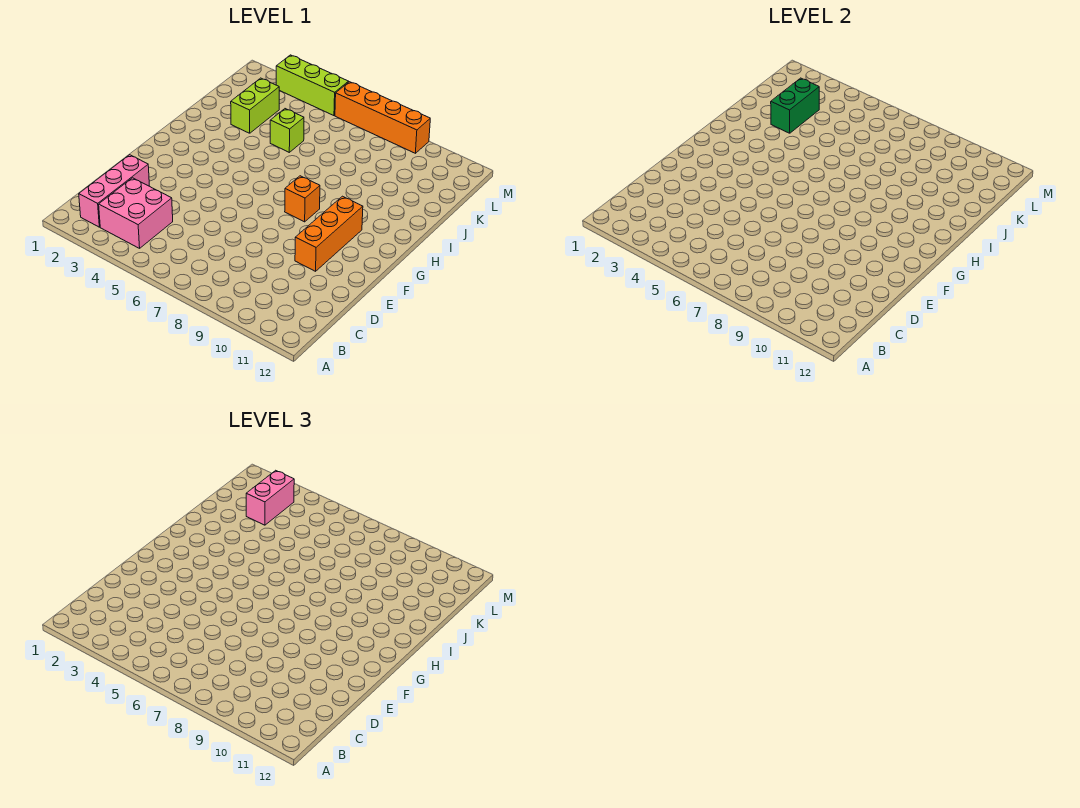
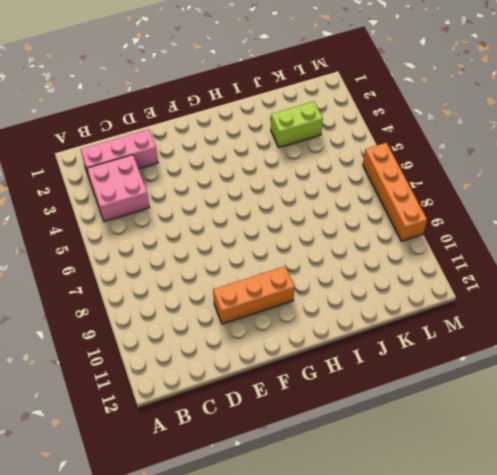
none -> orange brick G8 level 1
none -> lime brick J5 level 1

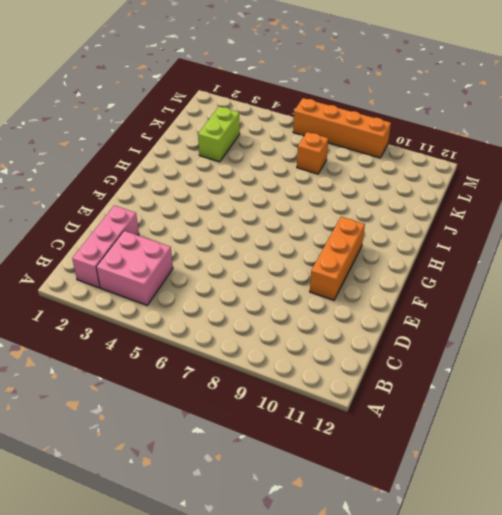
orange brick K7 level 1 -> orange brick G8 level 1
none -> lime brick J5 level 1
none -> lime brick M3:M5 level 1

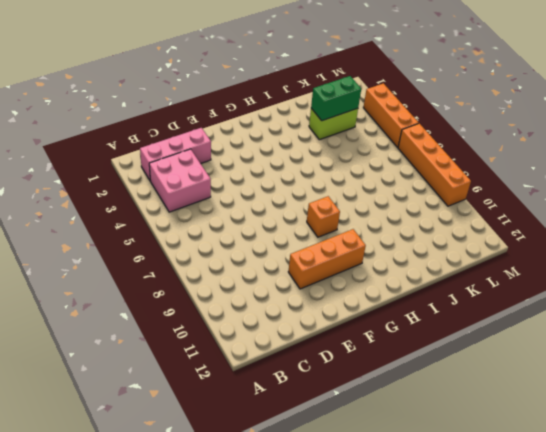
orange brick M3:M5 level 1 -> lime brick M3:M5 level 1
none -> lime brick J5 level 1
none -> pink brick K3:L3 level 3

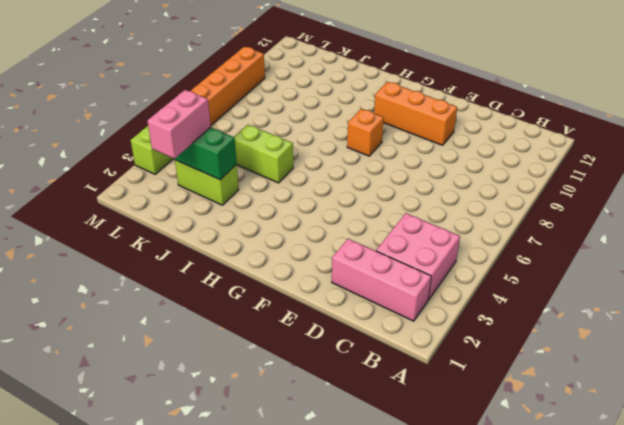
lime brick I5:J5 level 1 -> lime brick J5 level 1
pink brick K2:K3 level 3 -> pink brick K3:L3 level 3

